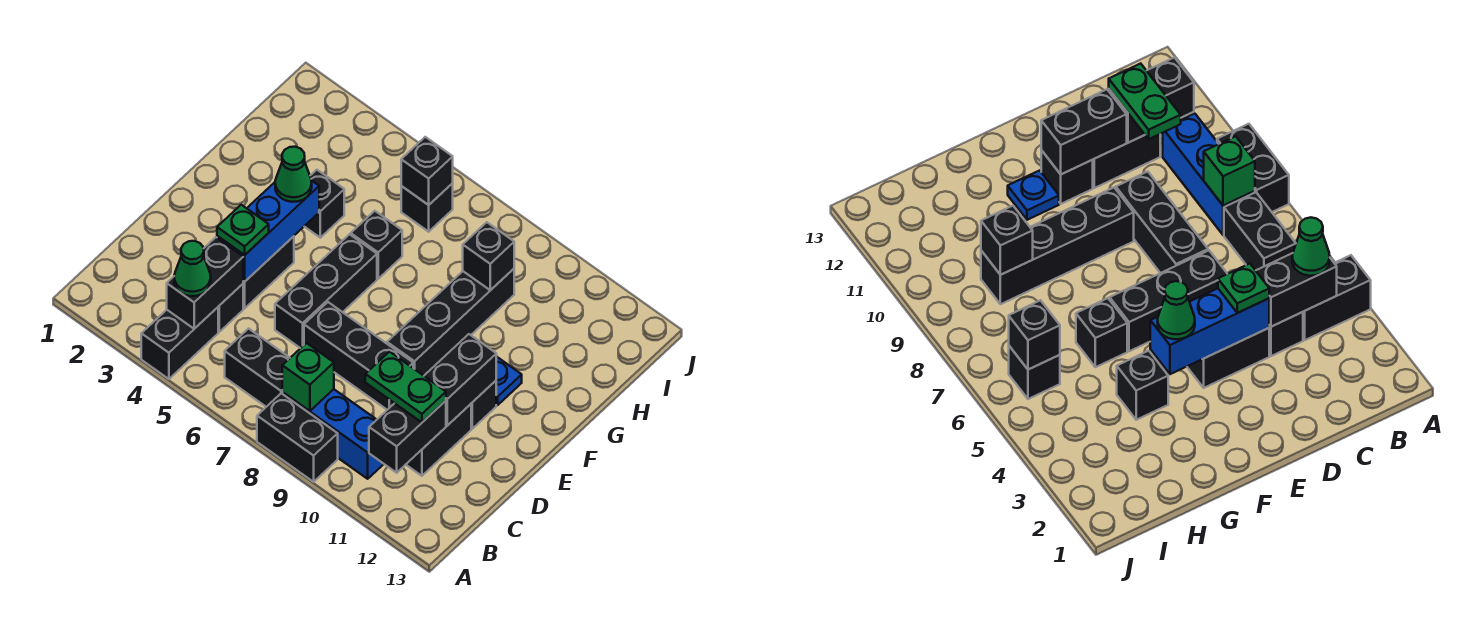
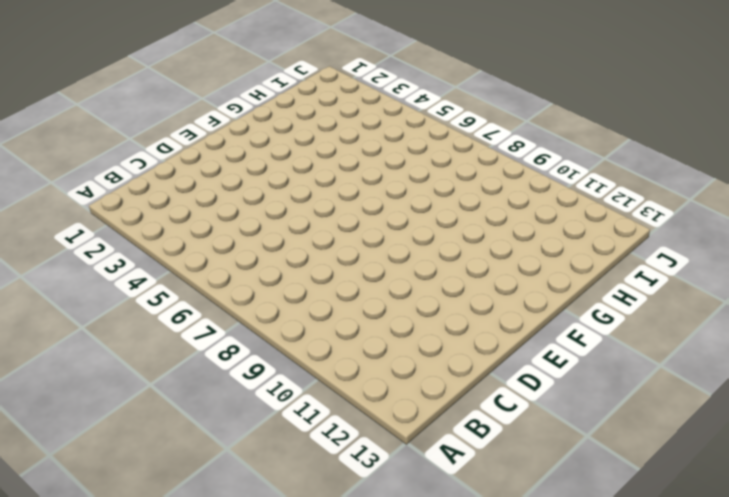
none -> black brick A4:B4 level 1
none -> black brick A8:A9 level 1
none -> black brick B6:B7 level 1

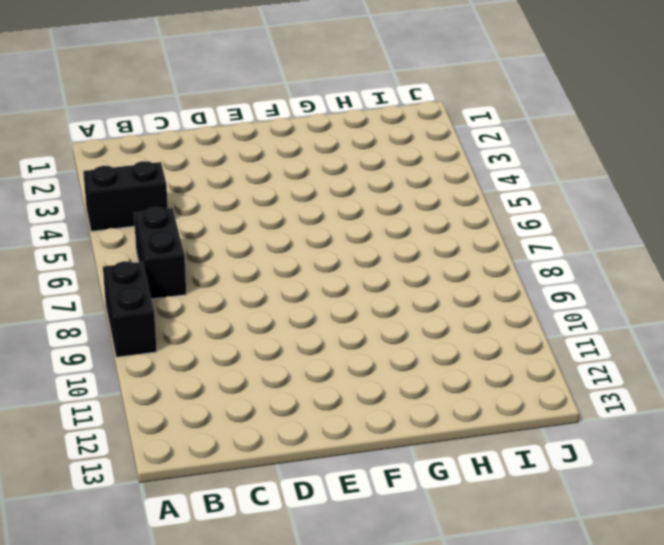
none -> blue brick B8:B10 level 1
none -> black brick C4 level 1
none -> black brick C11:D11 level 1

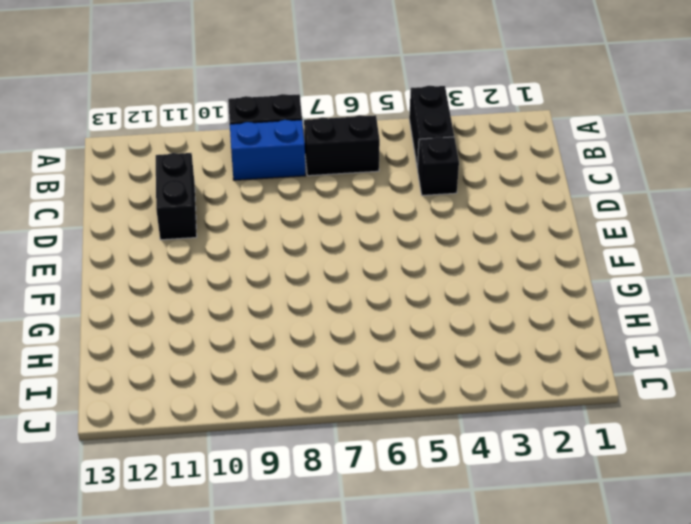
blue brick B8:B9 level 1 -> blue brick B8:B10 level 1
none -> black brick D4:E4 level 1
none -> black brick D6:F6 level 1
none -> black brick D7:D9 level 1

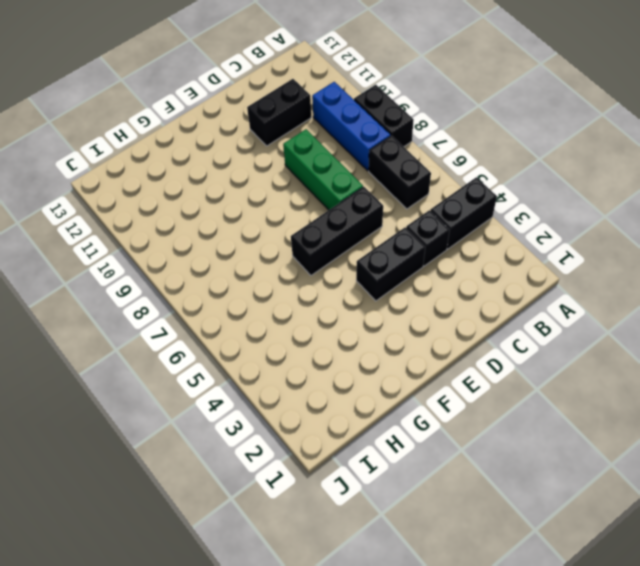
green brick D7:D9 level 1 -> black brick D7:D9 level 1
none -> black brick E9:H9 level 1
none -> black brick E11 level 1
none -> blue plate F11 level 1

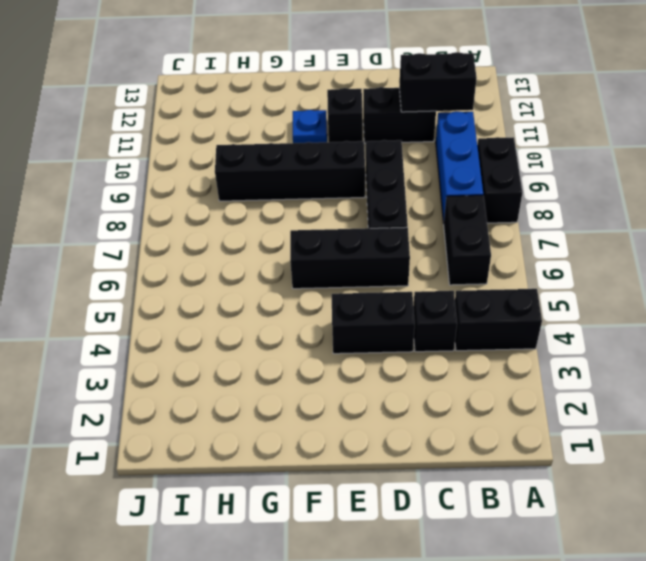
none -> black brick G4 level 1
none -> black brick G6 level 1
none -> black brick I6 level 1

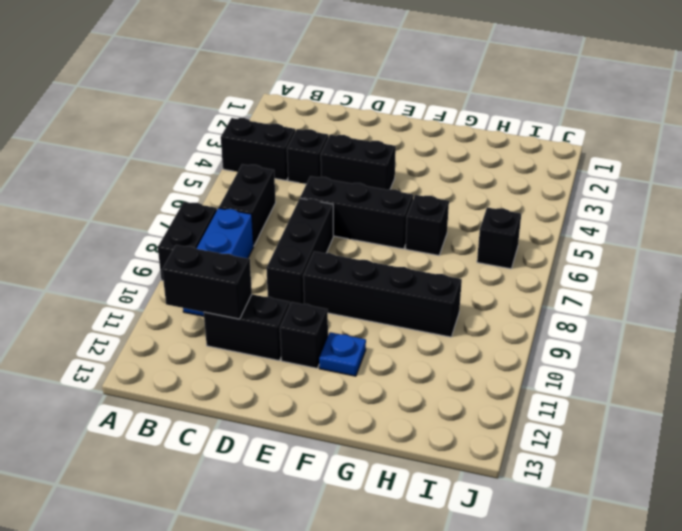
none -> black brick G4 level 1
none -> black brick B4:C4 level 2
none -> green brick B8 level 2

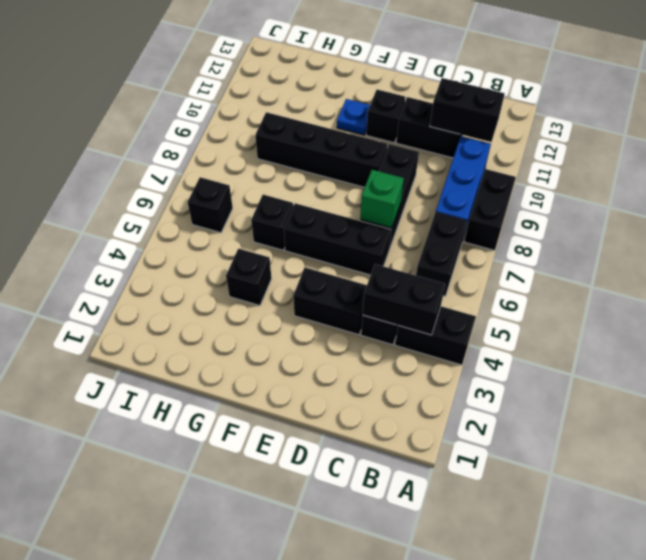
green brick D7 level 2 -> green brick B8 level 2
none -> blue brick D4:F4 level 2
none -> black brick D11:E11 level 2
none -> black brick H9 level 2

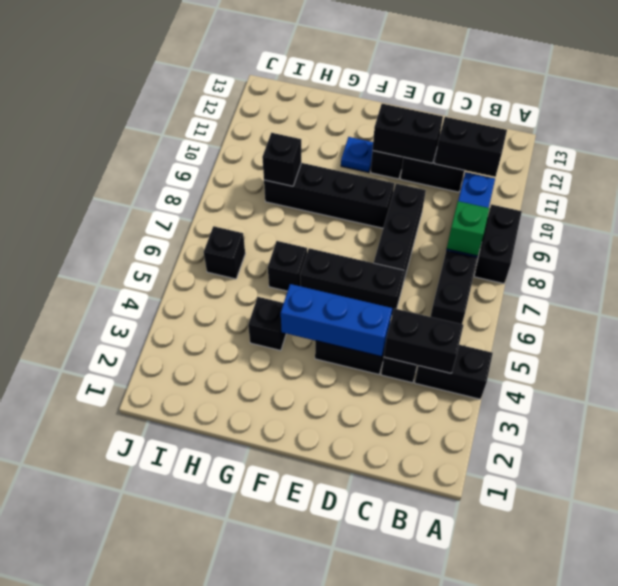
none -> black brick I6 level 2
none -> green cone B4 level 3
none -> green plate C10:C11 level 3

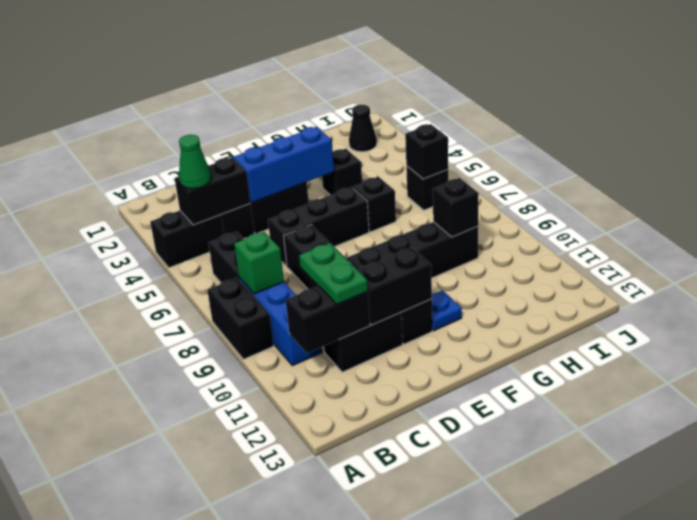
black cone I2 level 1 -> none
none -> green plate D4 level 3
none -> green cone F4 level 3

